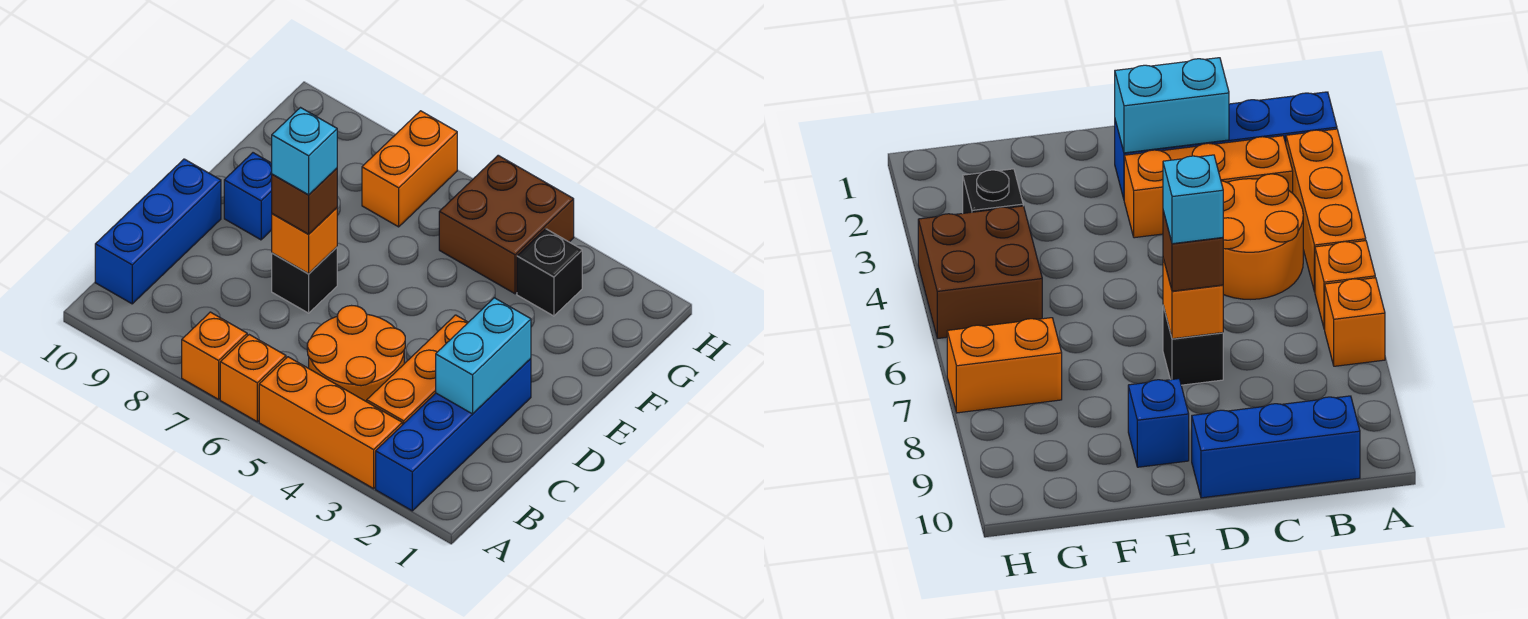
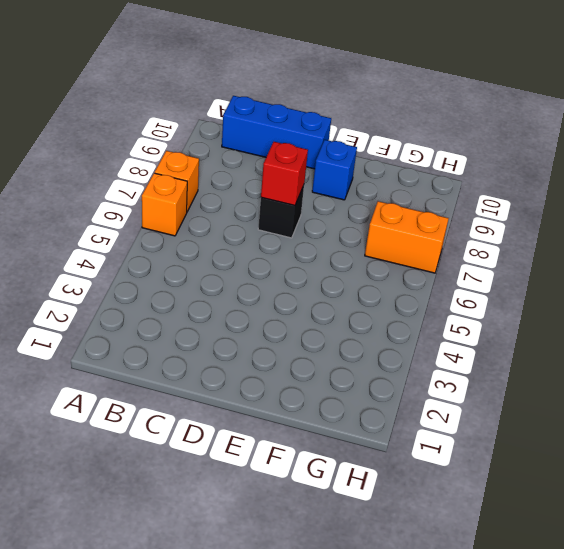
red brick D7 level 2 -> orange brick D7 level 2
none -> blue brick A2:D2 level 1
none -> orange brick A3:A5 level 1
none -> orange brick B3:D3 level 1

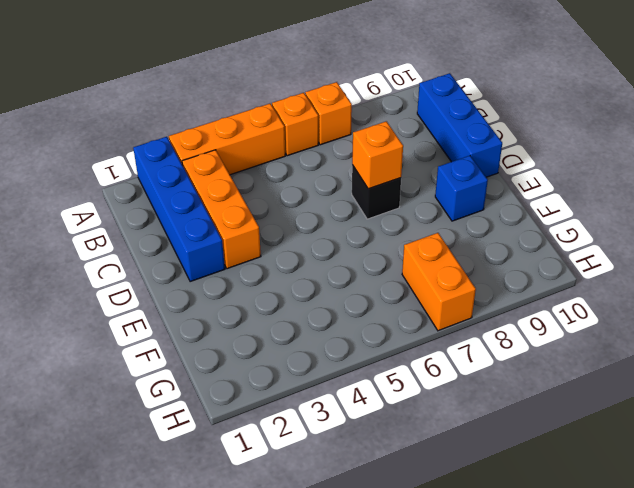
none -> orange round brick B4:C5 level 1
none -> black brick G3 level 1
none -> brown brick G4:H5 level 1

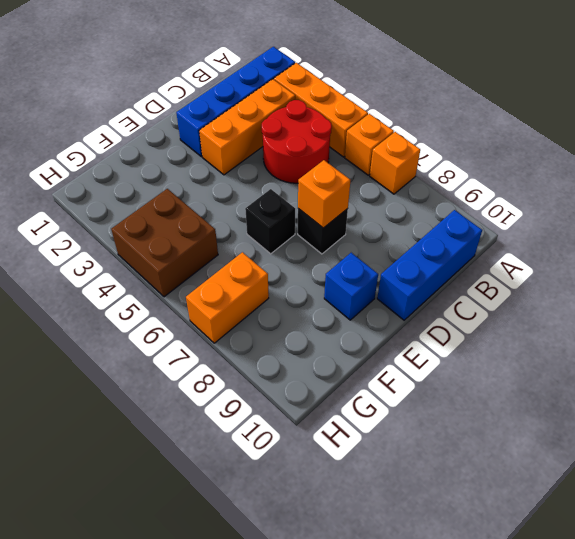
red round brick B4:C5 level 1 -> orange round brick B4:C5 level 1
black brick E6 level 1 -> black brick G3 level 1
none -> cyan brick C2:D2 level 2
none -> brown brick D7 level 3
none -> cyan brick D7 level 4

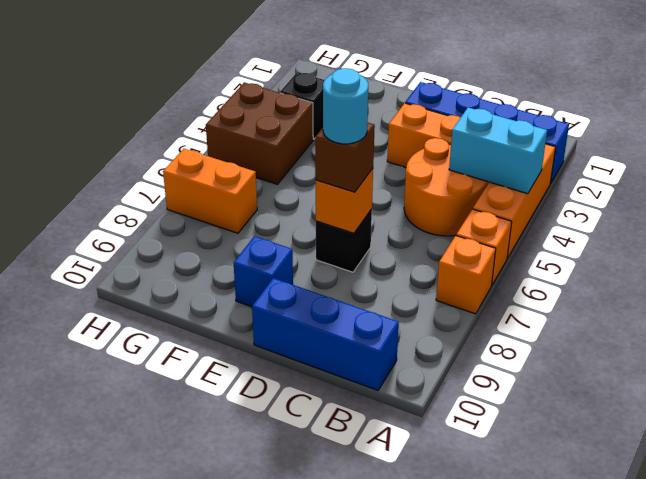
cyan brick A4:B4 level 2 -> cyan brick C2:D2 level 2
cyan round brick D7 level 4 -> cyan brick D7 level 4

